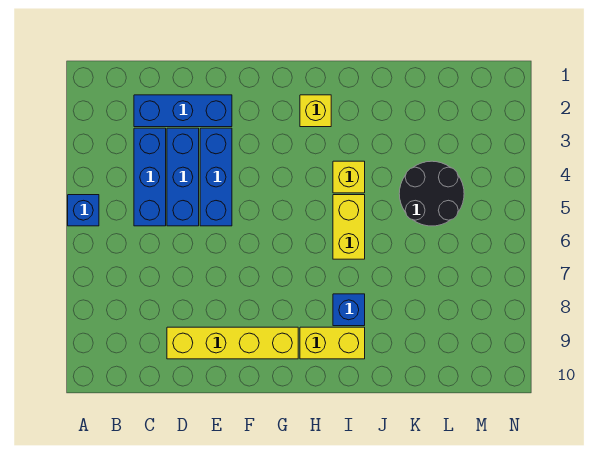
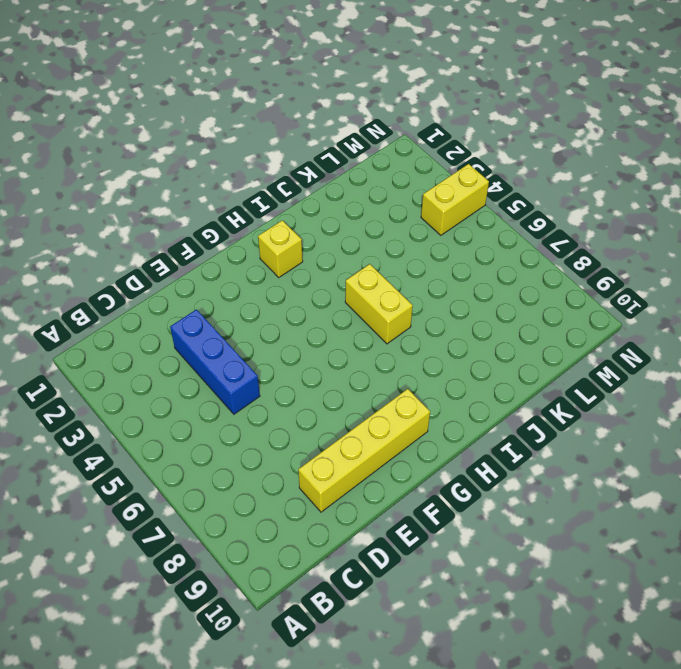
yellow brick M4:N4 level 1 -> yellow brick H9:I9 level 1
none -> blue brick A5 level 1
none -> blue brick C2:E2 level 1
none -> blue brick C3:C5 level 1

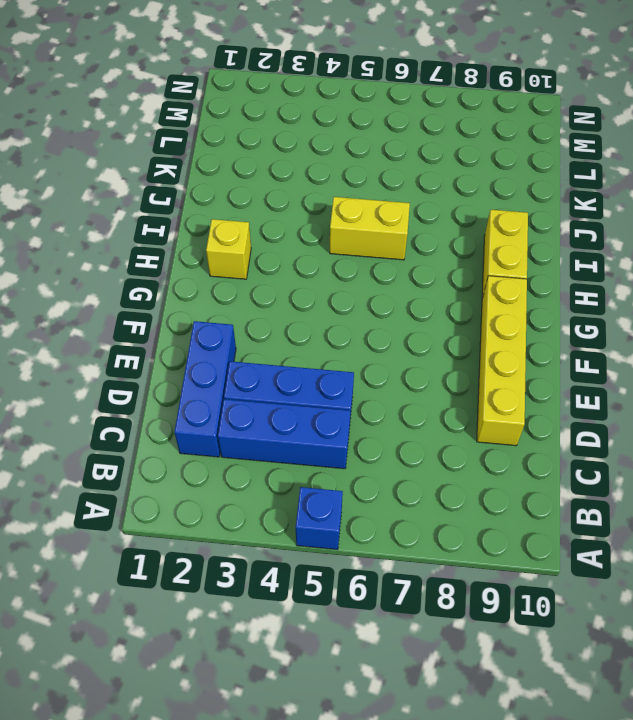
none -> blue brick E3:E5 level 1
none -> yellow brick I4 level 1
none -> blue brick I8 level 1

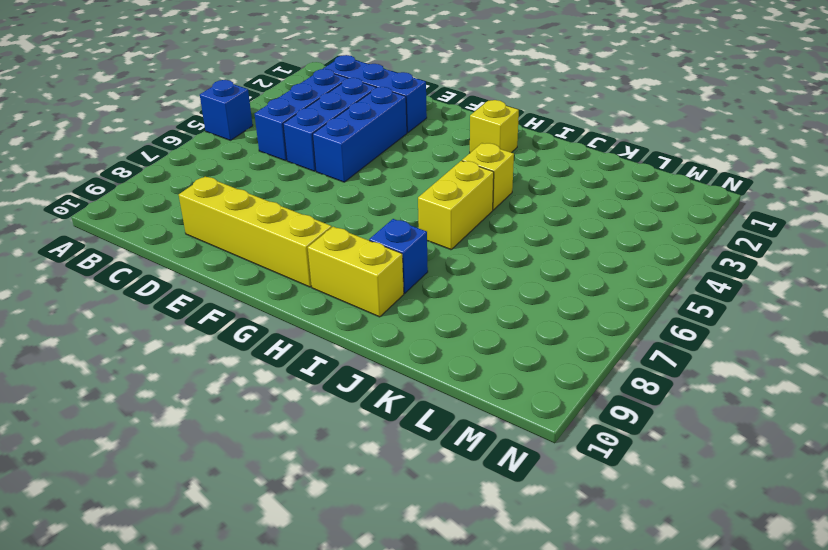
none -> black round brick K4:L5 level 1

